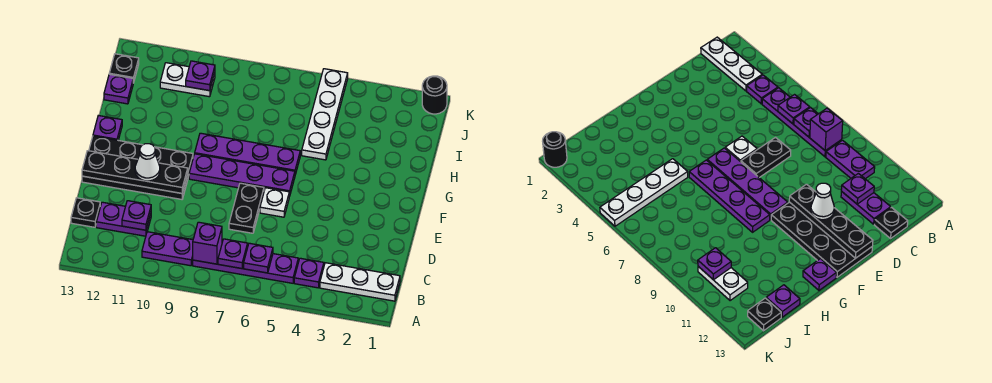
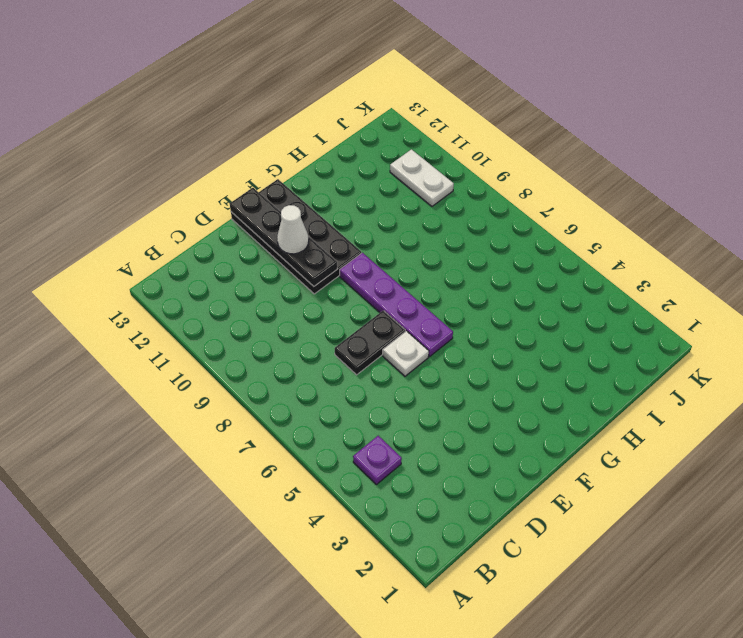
none -> white plate B1:B3 level 1
none -> purple plate B5:B8 level 1
none -> purple plate B9:B10 level 1

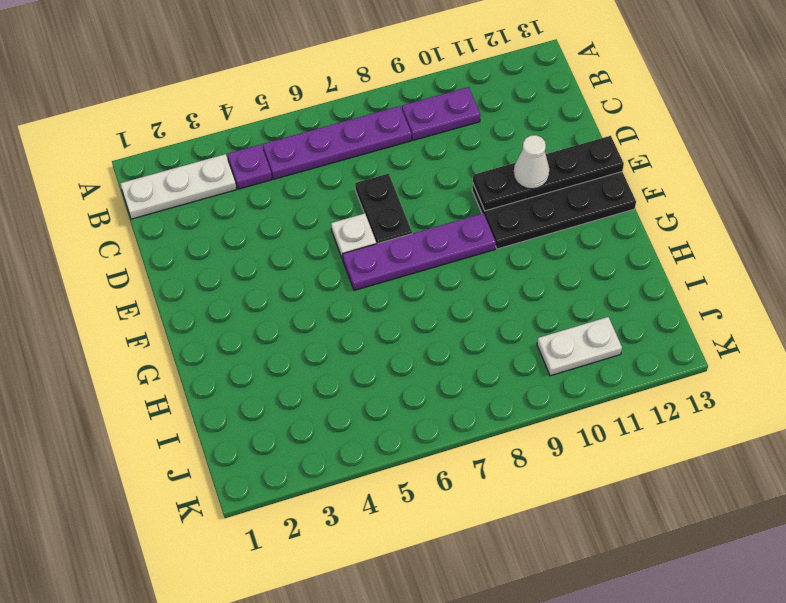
none -> purple plate C11:C12 level 1
none -> black plate C13 level 1
none -> purple plate G6:G9 level 1

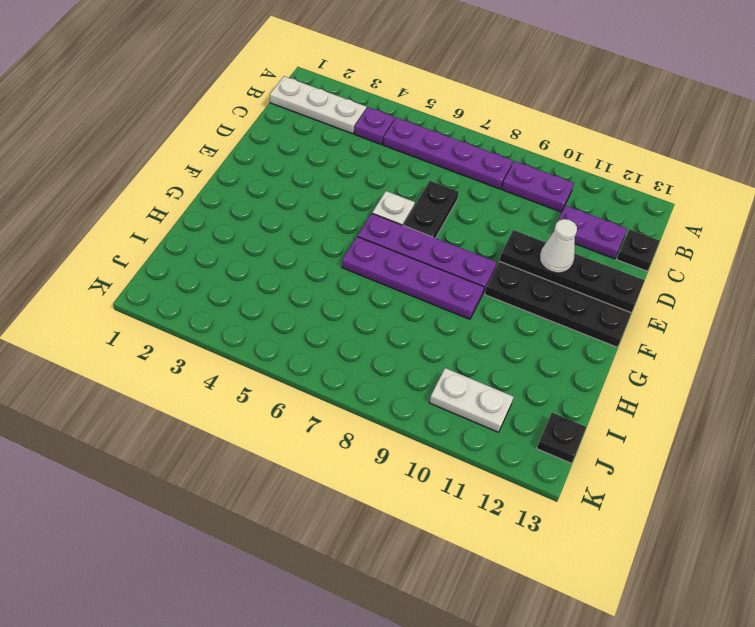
none -> purple plate G13 level 1
none -> white plate H5:K5 level 1
none -> purple plate I13 level 1

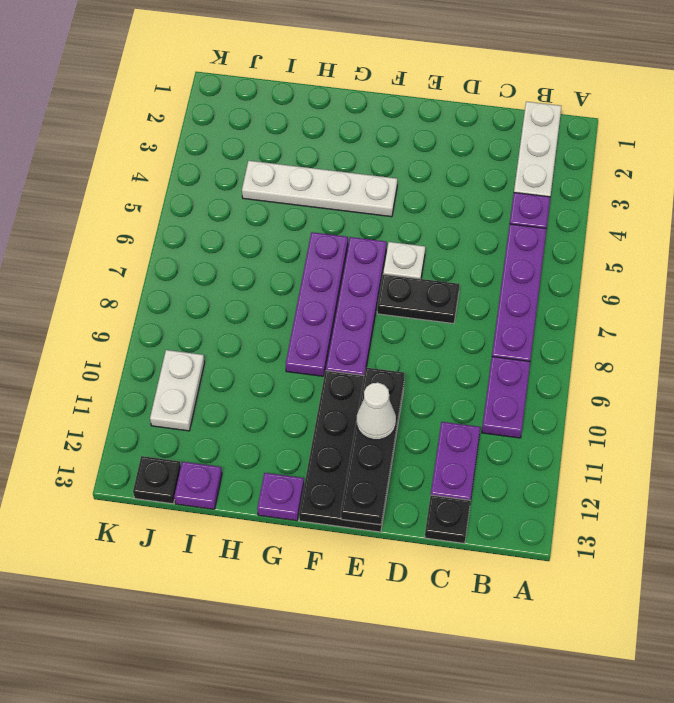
white plate F4:I4 level 1 -> white plate H5:K5 level 1
none -> black round brick K1 level 1
none -> purple plate B6 level 2
none -> purple plate B7 level 2

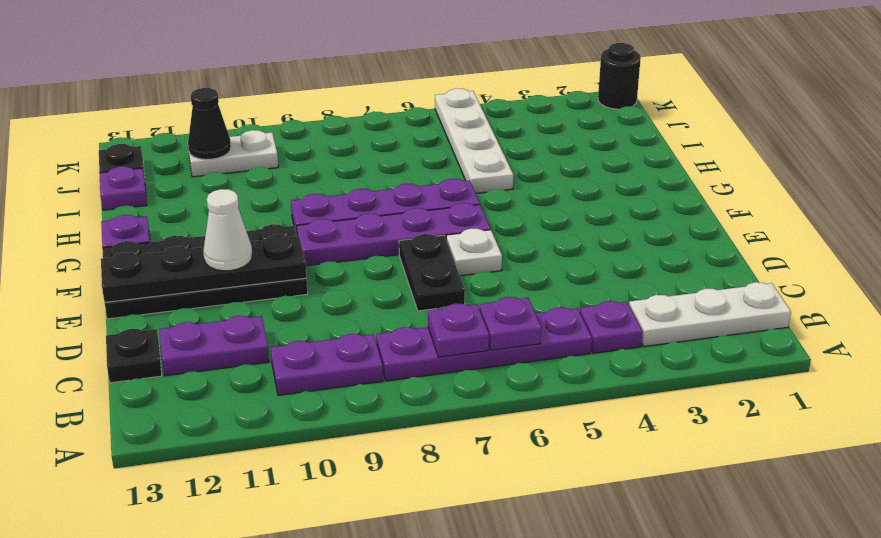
black cone J11 level 2 -> none
none -> purple brick B8 level 2
none -> purple plate C11 level 2
none -> purple plate J10 level 2

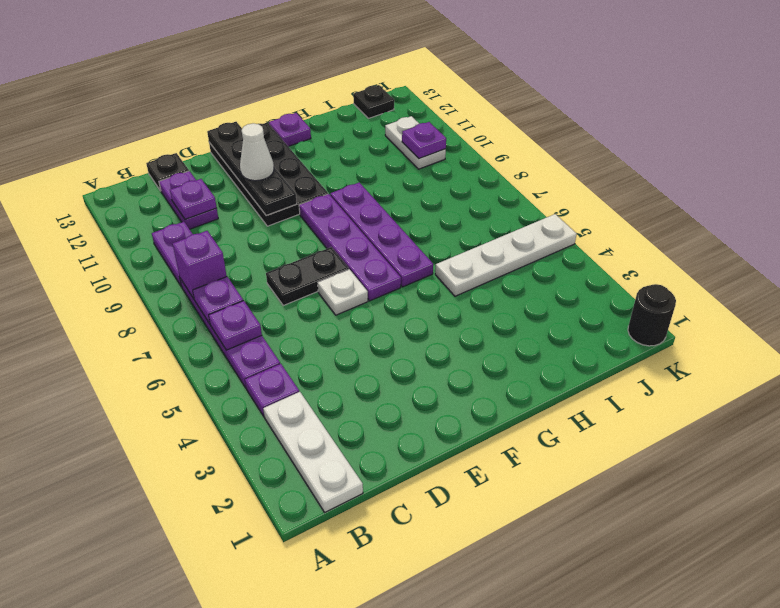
none -> purple plate I13 level 1

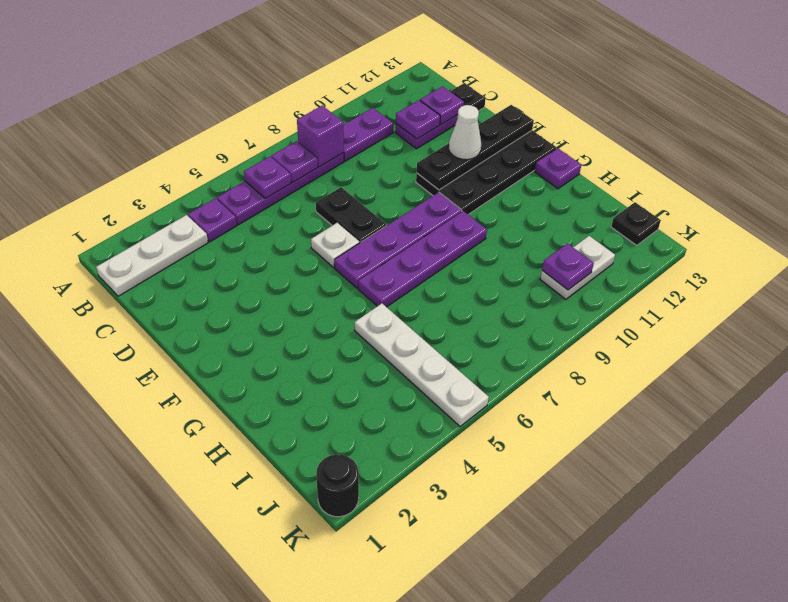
purple plate C12 level 2 -> purple plate I13 level 1

